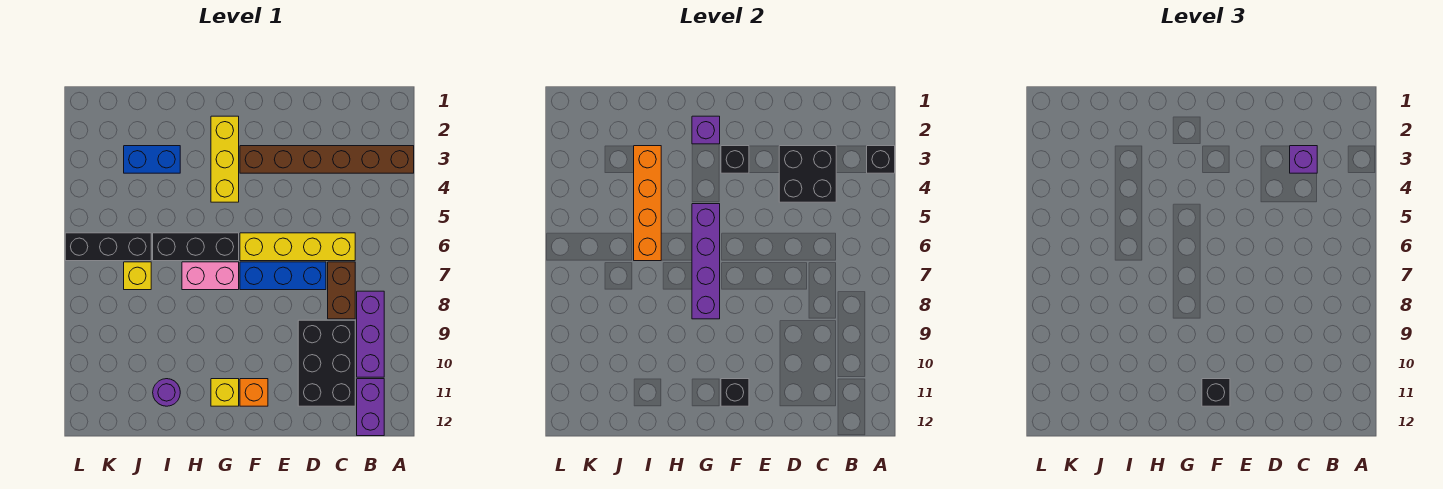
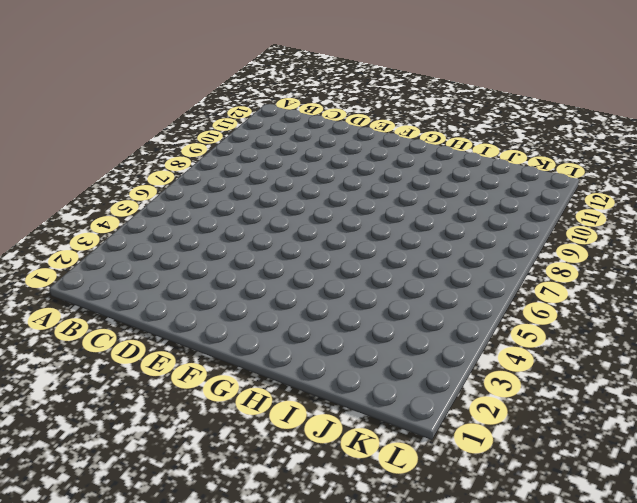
none -> brown brick A3:F3 level 1
none -> purple brick B8:B10 level 1
none -> purple brick B11:B12 level 1

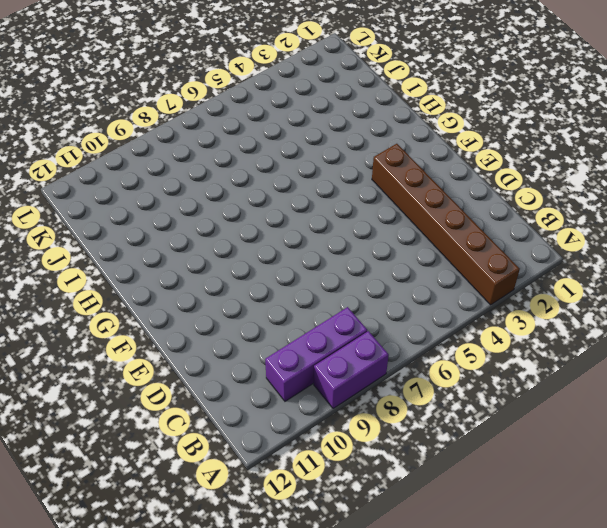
purple brick A8:A9 level 1 -> purple brick B11:B12 level 1
none -> yellow brick C6:F6 level 1
none -> brown brick C7:C8 level 1
none -> black brick C9:D11 level 1

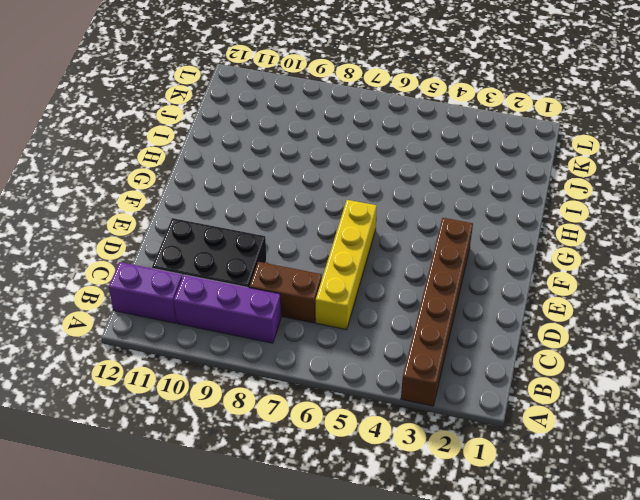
none -> blue brick D7:F7 level 1
none -> orange brick F11 level 1
none -> yellow brick G2:G4 level 1

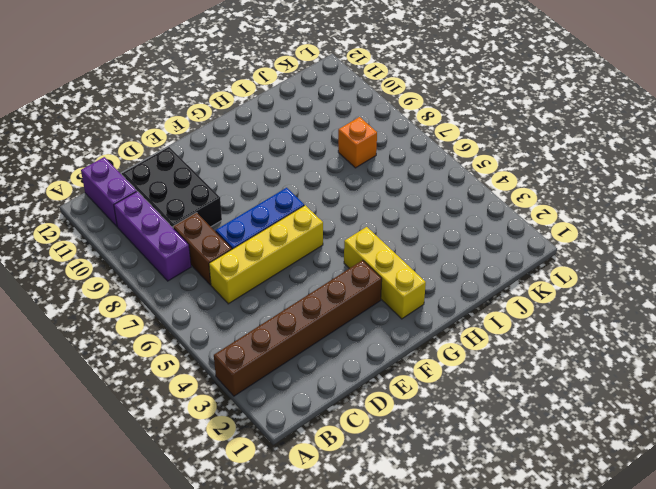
orange brick J8 level 1 -> orange brick F11 level 1
none -> black brick G6:I6 level 1
none -> pink brick G7:H7 level 1
none -> yellow brick G11 level 1

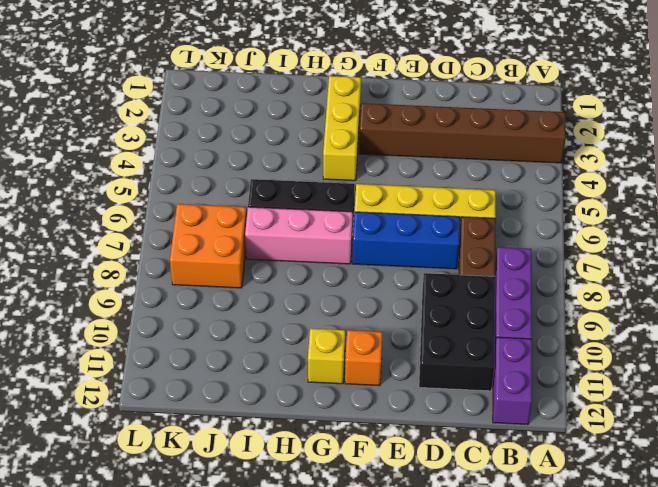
pink brick G7:I7 level 1 -> pink brick G7:H7 level 1
orange brick J7:K8 level 1 -> yellow brick J7 level 1
none -> blue brick I3:J3 level 1
none -> purple round brick I11 level 1
none -> black brick J6:L6 level 1

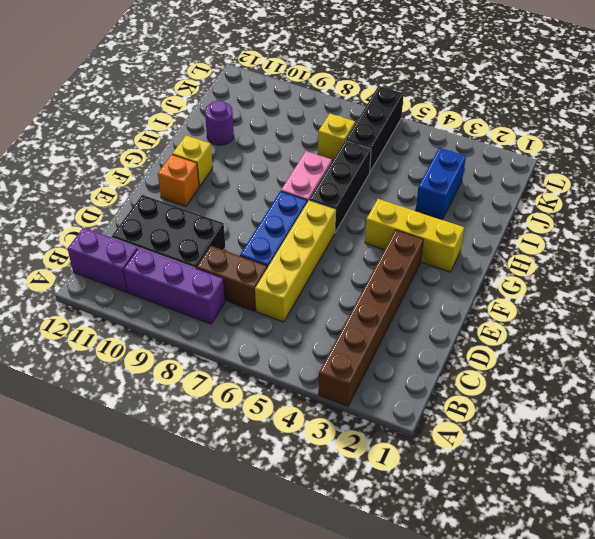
none -> black brick A3 level 2
none -> black brick C3:D4 level 2
none -> black brick F3 level 2

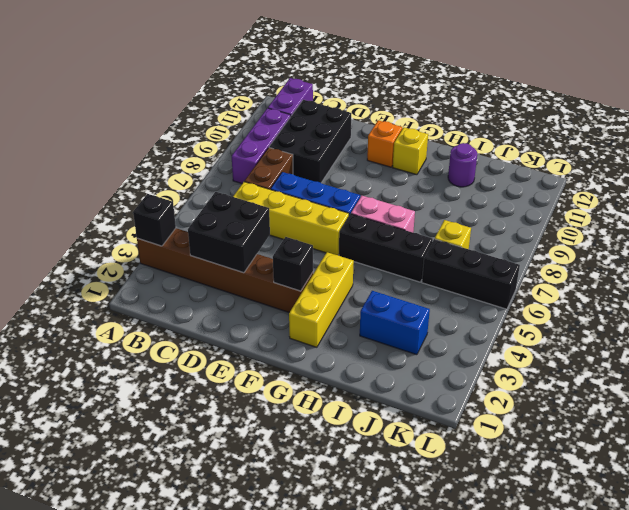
none -> black brick F11 level 2
none -> purple brick G2 level 2
none -> purple brick G5:G8 level 2

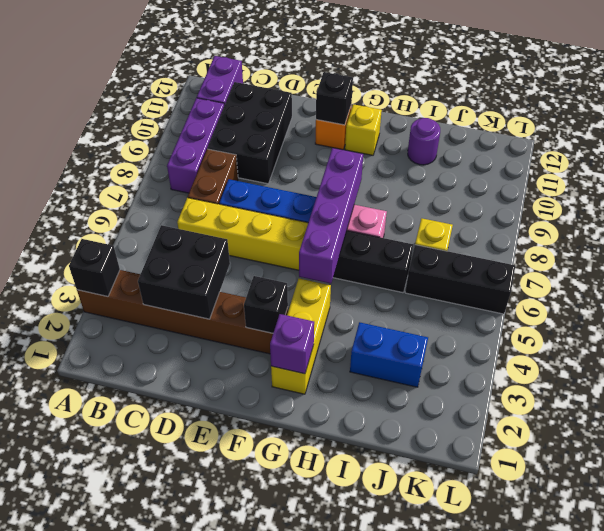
none -> orange brick I3:I6 level 2
none -> purple brick C3 level 3
none -> black brick F11 level 3

